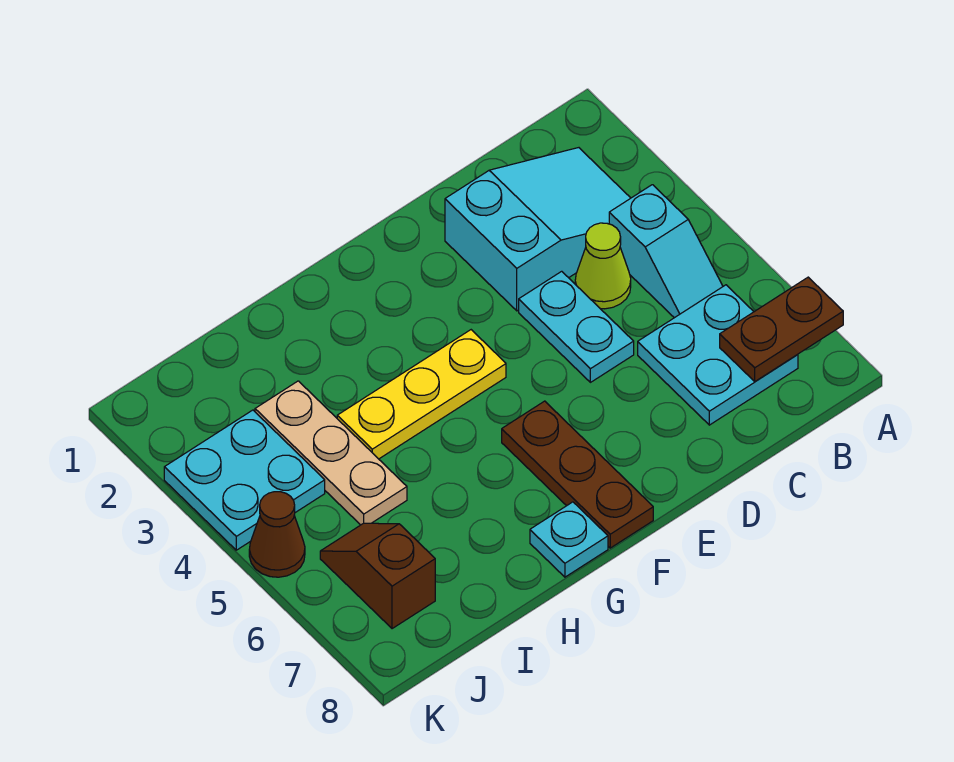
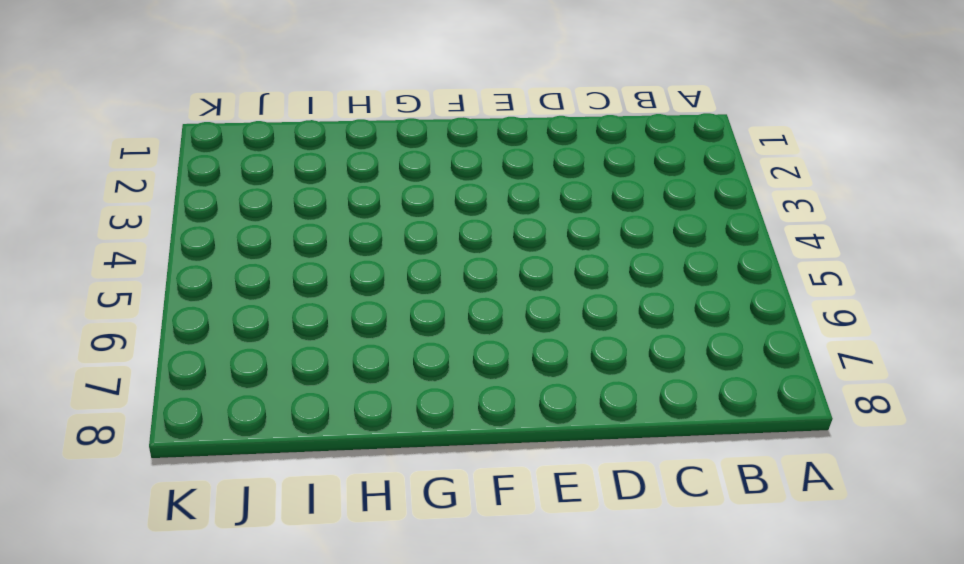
none -> cyan slope B2:D3 level 1 top D
none -> cyan slope B4:B5 level 1 top 4
none -> cyan plate B6:C7 level 1

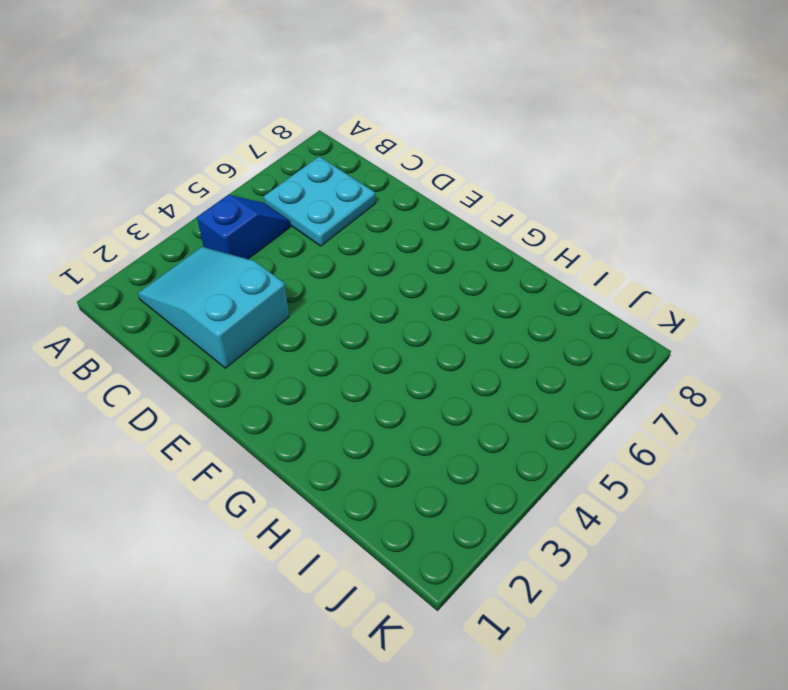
blue slope B4:B5 level 1 top 4 -> cyan slope B4:B5 level 1 top 4
none -> lime cone C4 level 1
none -> cyan plate D4:D5 level 1
none -> yellow plate F4:H4 level 1

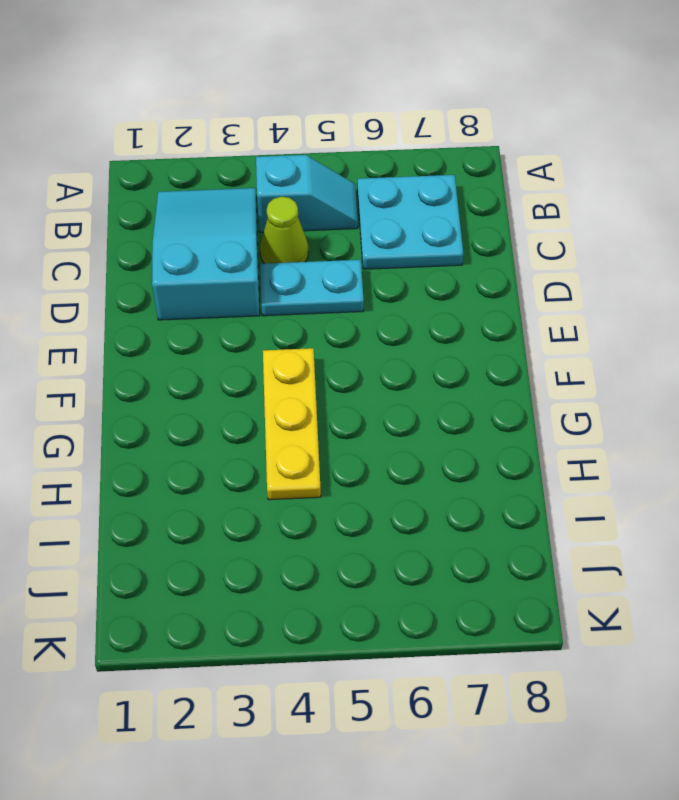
none -> brown plate F6:F8 level 1
none -> cyan plate G8 level 1
none -> tan plate I3:I5 level 1

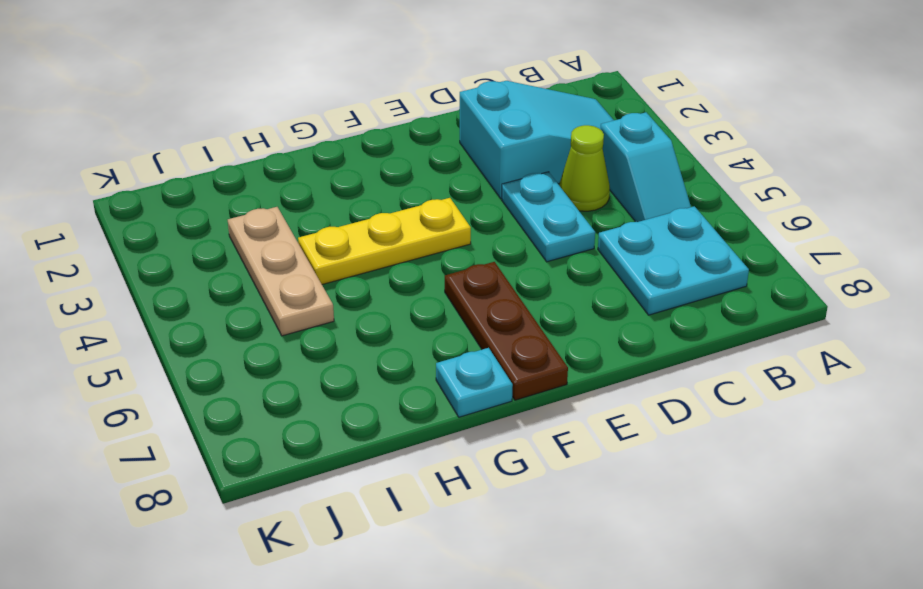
none -> cyan plate J3:K4 level 1
none -> brown slope J6:J7 level 1 top 7
none -> brown cone K5 level 1

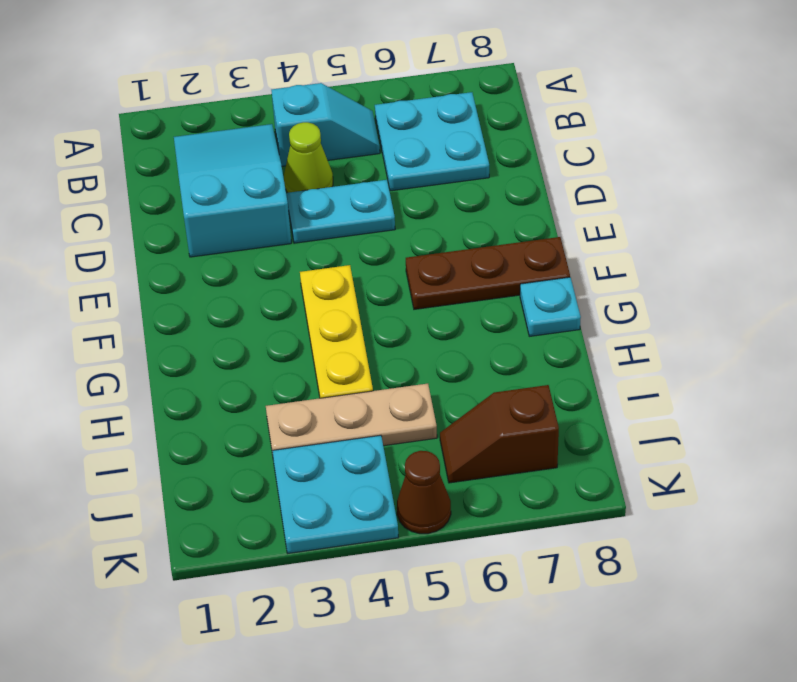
none -> brown plate A7:B7 level 2

